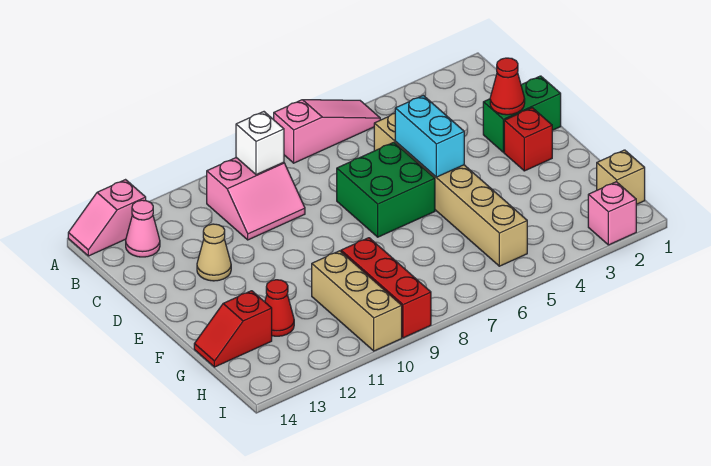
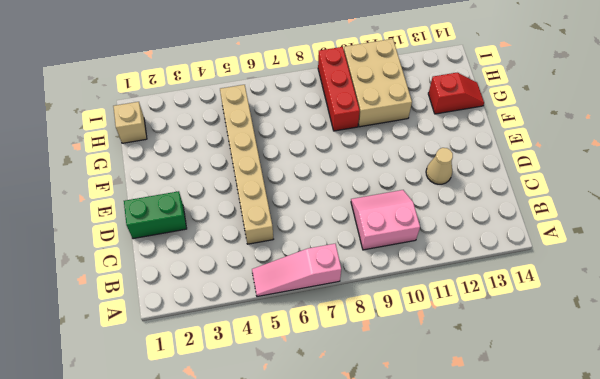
tan brick G10:I11 level 1 -> tan brick G10:I10 level 1
none -> pink slope A13:A14 level 1 top 13
none -> pink cone B13 level 1
none -> green brick D6:E7 level 1

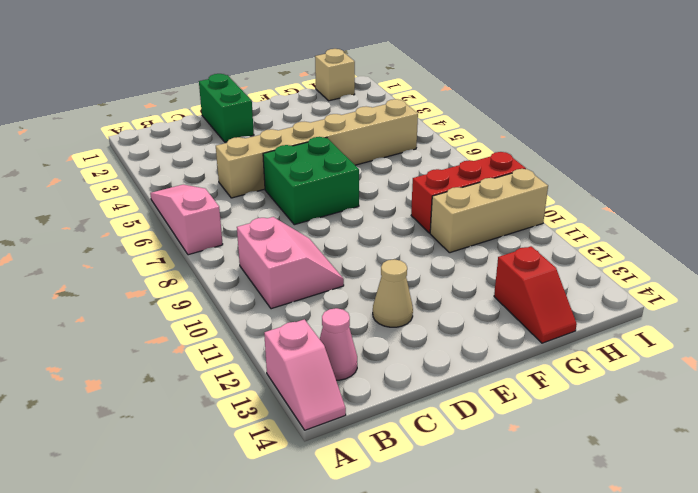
none -> red brick E2 level 1
none -> red cone G12 level 1
none -> pink brick I2 level 1

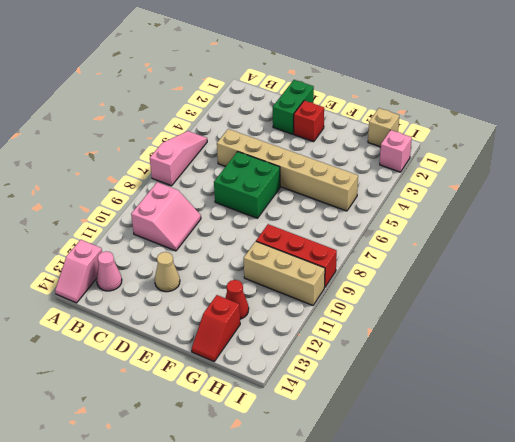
none -> white brick B9 level 2
none -> red cone D2 level 2
none -> cyan brick D5:E5 level 2

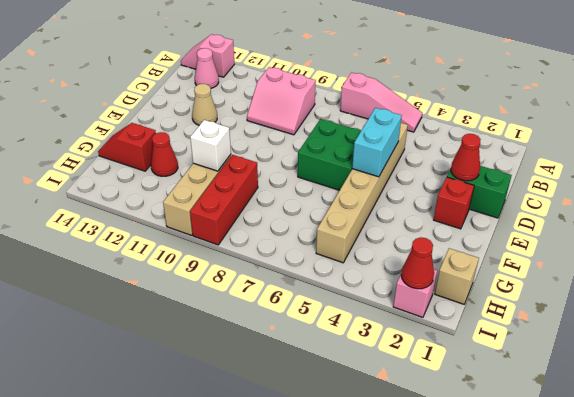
white brick G10 level 2 -> white brick B9 level 2
red cone I2 level 2 -> none

